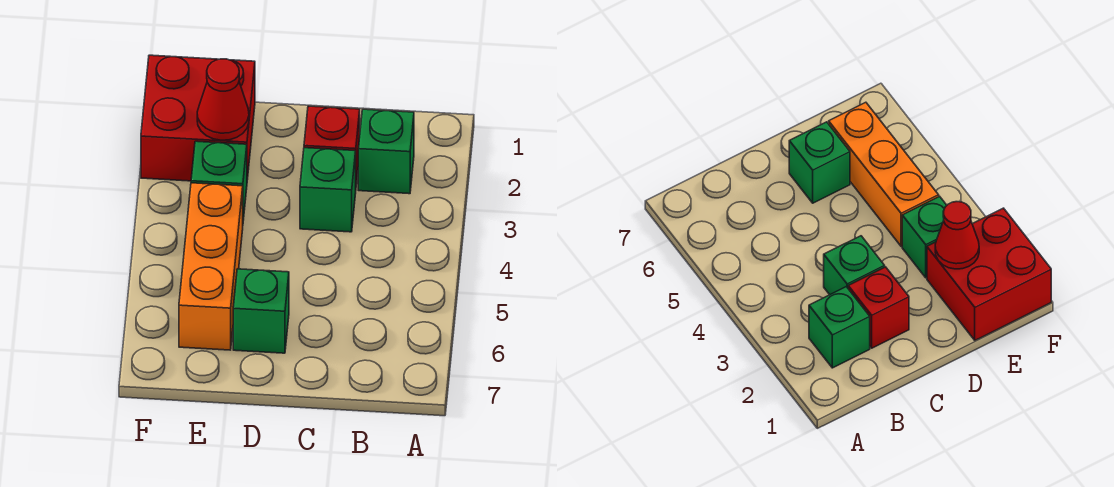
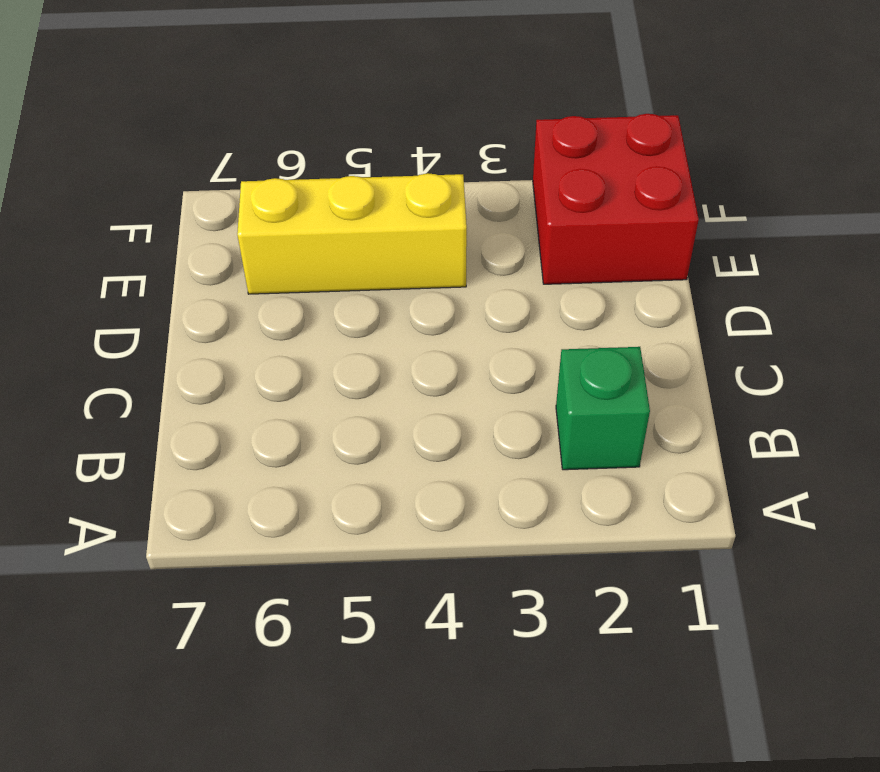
yellow brick E4:E6 level 1 -> orange brick E4:E6 level 1
none -> red brick C2 level 1
none -> green brick C3 level 1

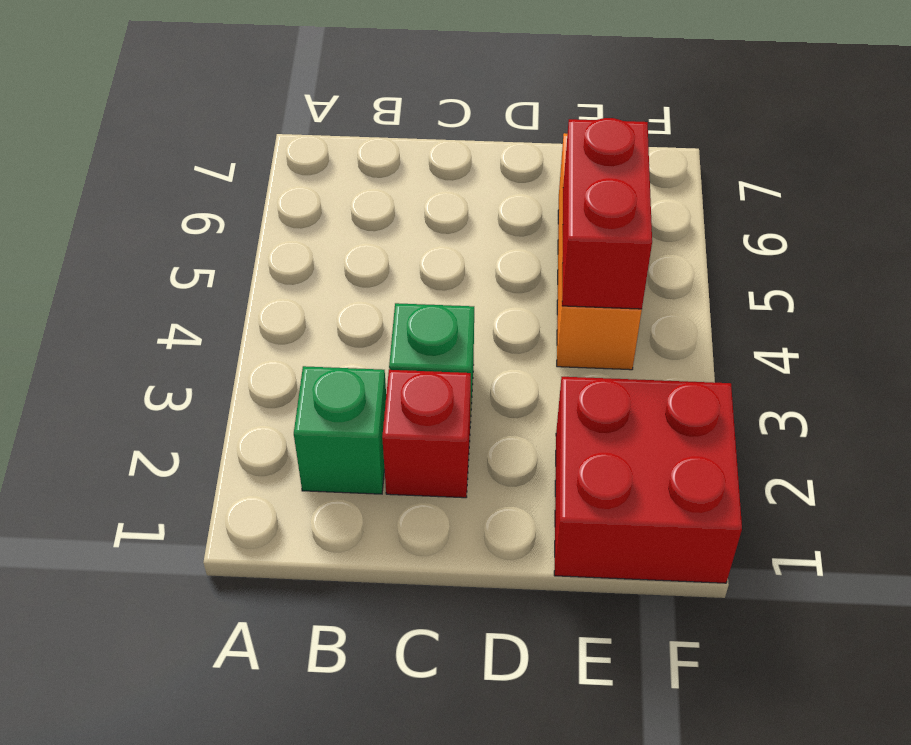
red brick E4:E5 level 2 -> none
none -> green brick D6 level 1
none -> green brick E3 level 1

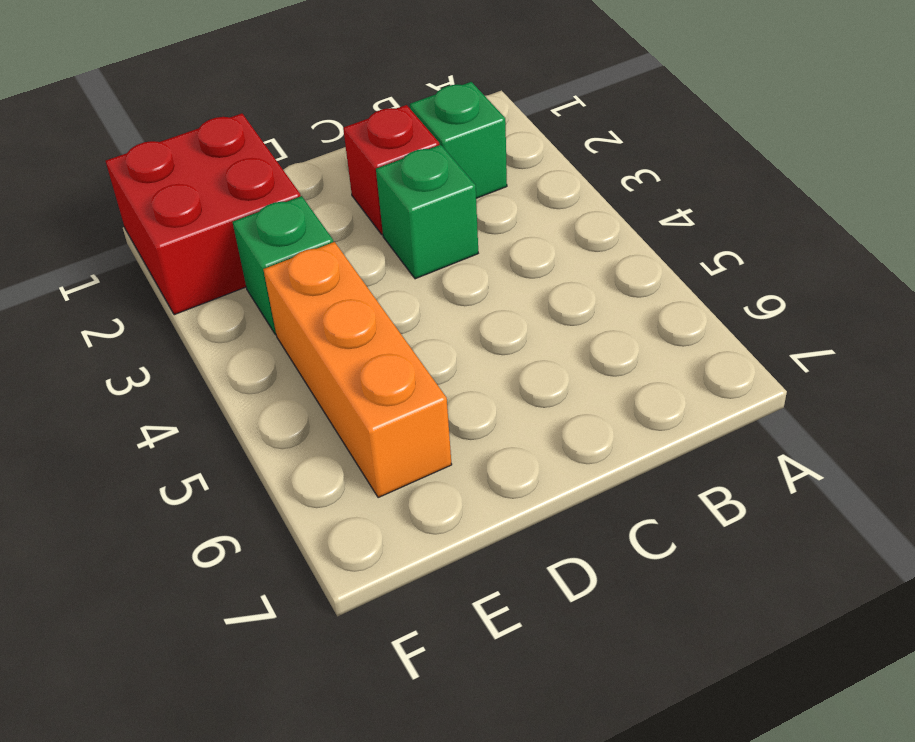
none -> green brick D6 level 1
none -> red cone E2 level 2

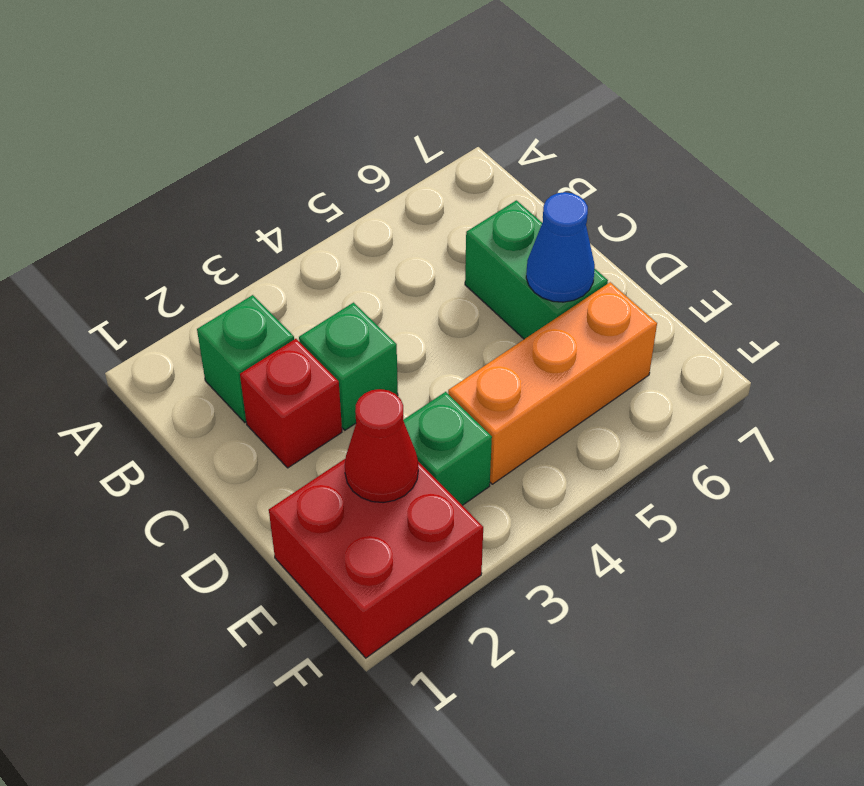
green brick C6:D6 level 1 -> green brick D6 level 1
blue cone D6 level 2 -> none

